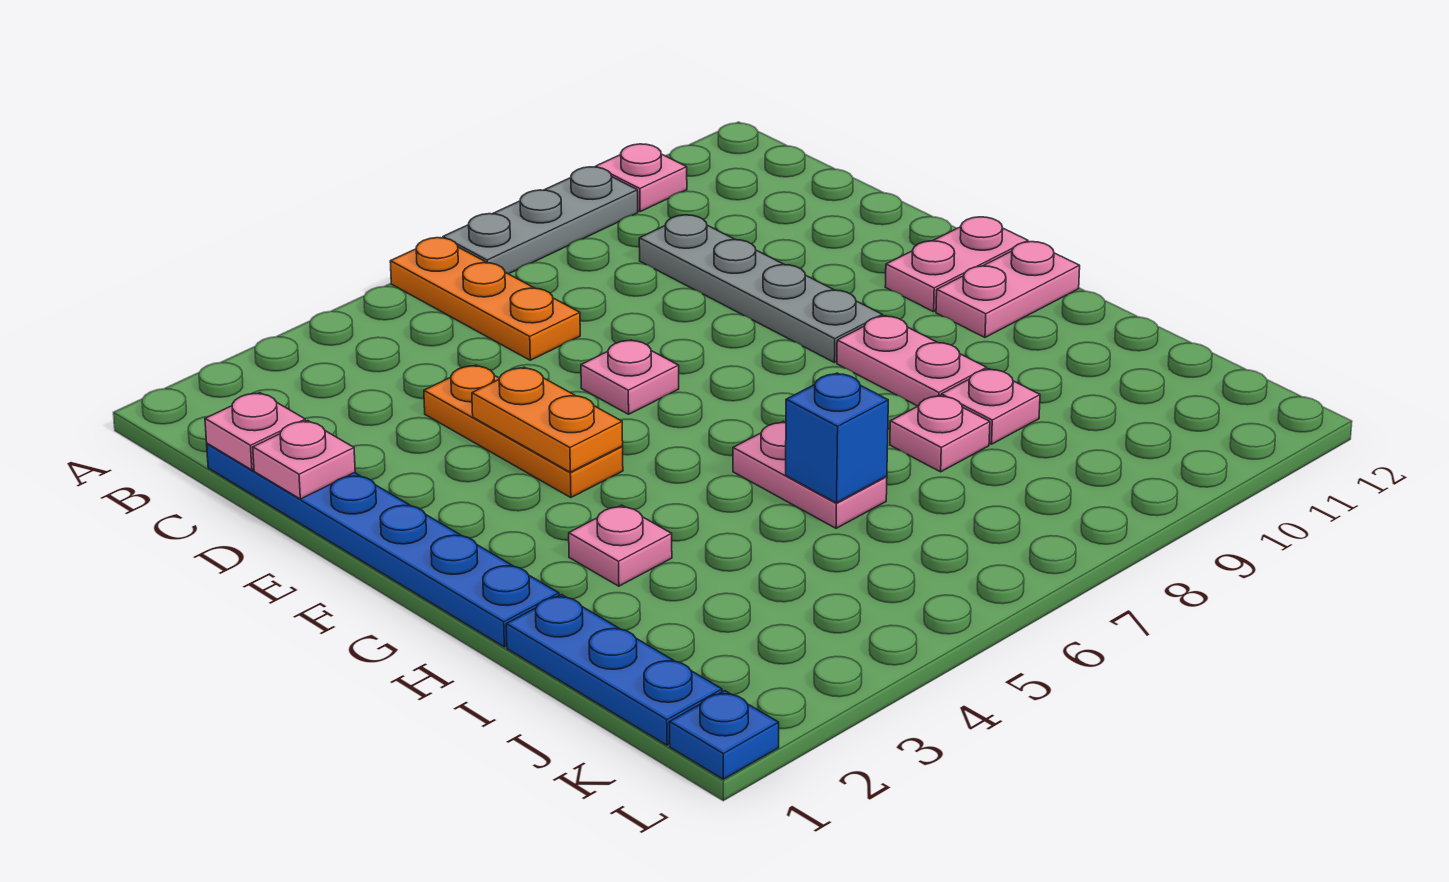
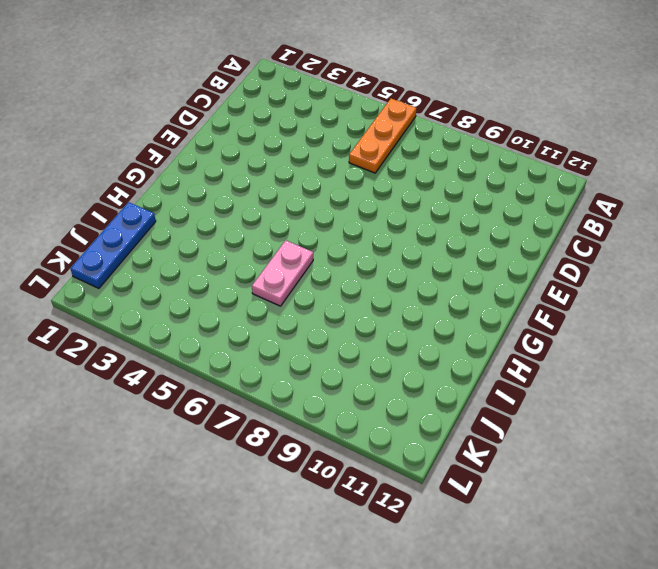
none -> grey plate A7:A9 level 1
none -> pink plate A10 level 1
none -> blue plate C1:H1 level 1

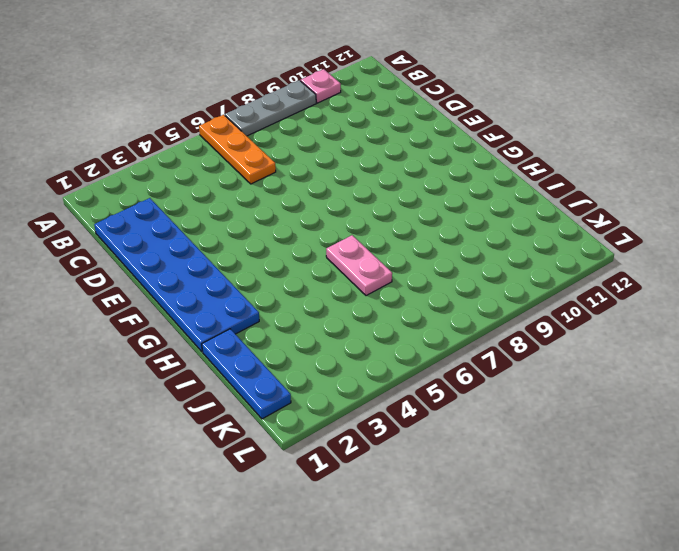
blue plate C1:H2 level 1 -> blue plate C1:H1 level 1
none -> grey plate C9:F9 level 1
none -> orange plate D4:F4 level 1
none -> pink plate E6 level 1

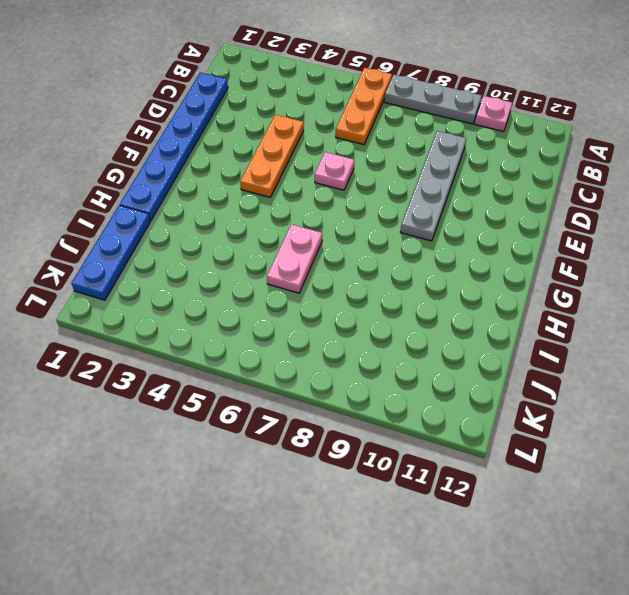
none -> pink plate F11:F12 level 1
none -> pink plate G9:H9 level 1
none -> pink plate G11:G12 level 1

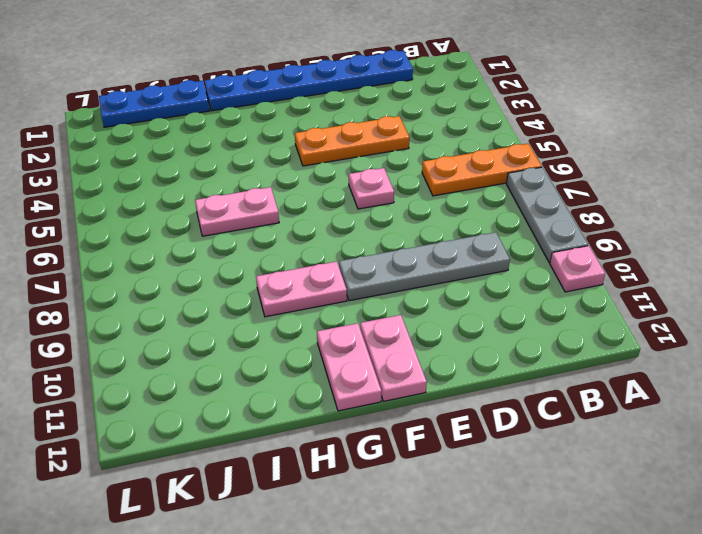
none -> pink plate H3 level 1
none -> pink plate I8 level 1
none -> pink plate I9 level 1

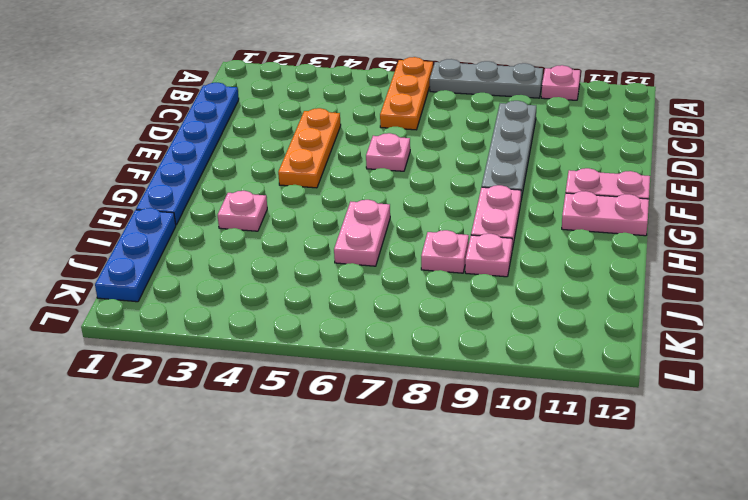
none -> blue plate L1 level 1
none -> pink plate C1 level 2
none -> pink plate D1 level 2

